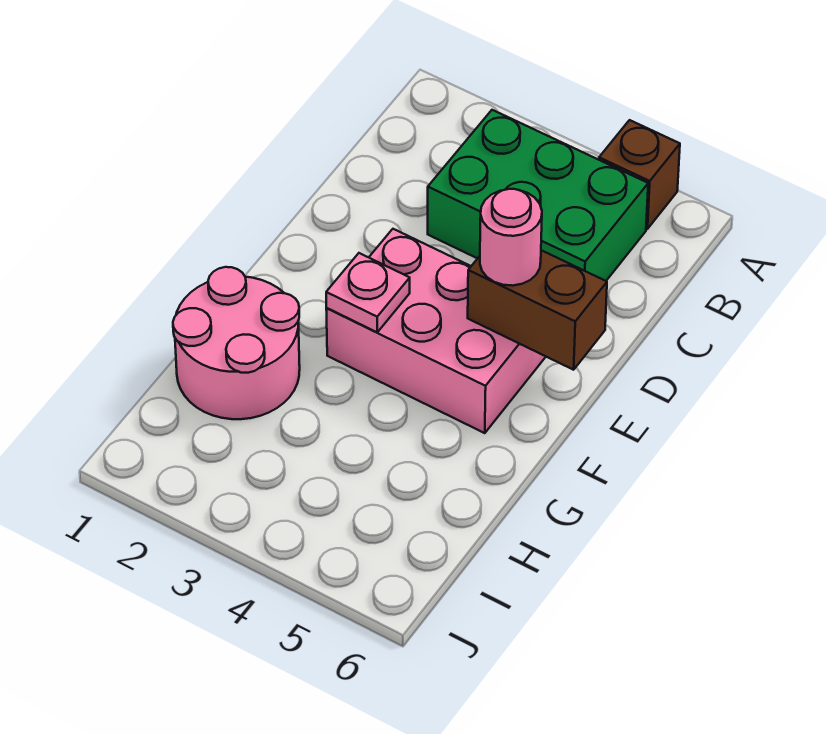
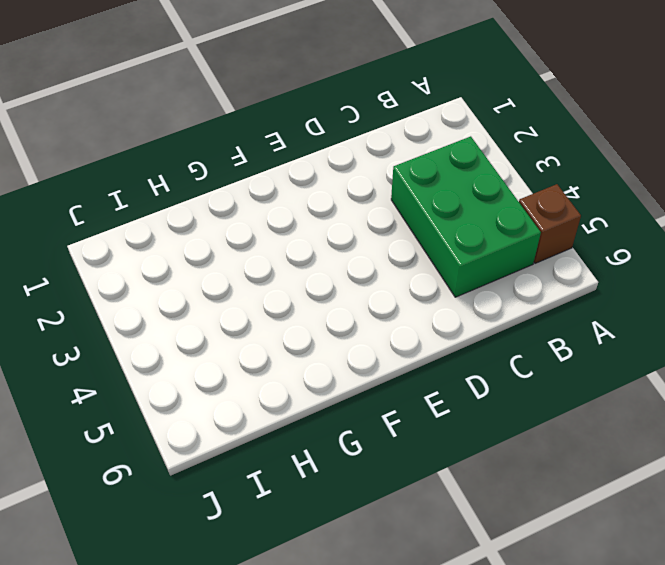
none -> pink brick E3:F5 level 1
none -> pink round brick G1:H2 level 1

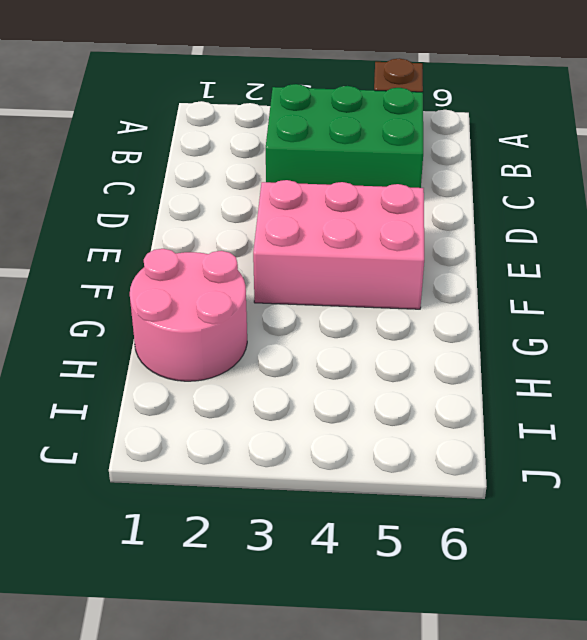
none -> brown brick E5:E6 level 2
none -> pink plate F3 level 2

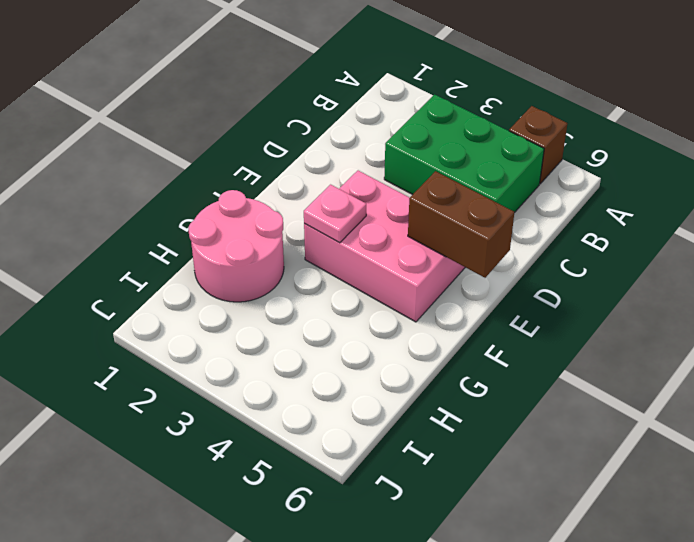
none -> pink round brick E5 level 3

